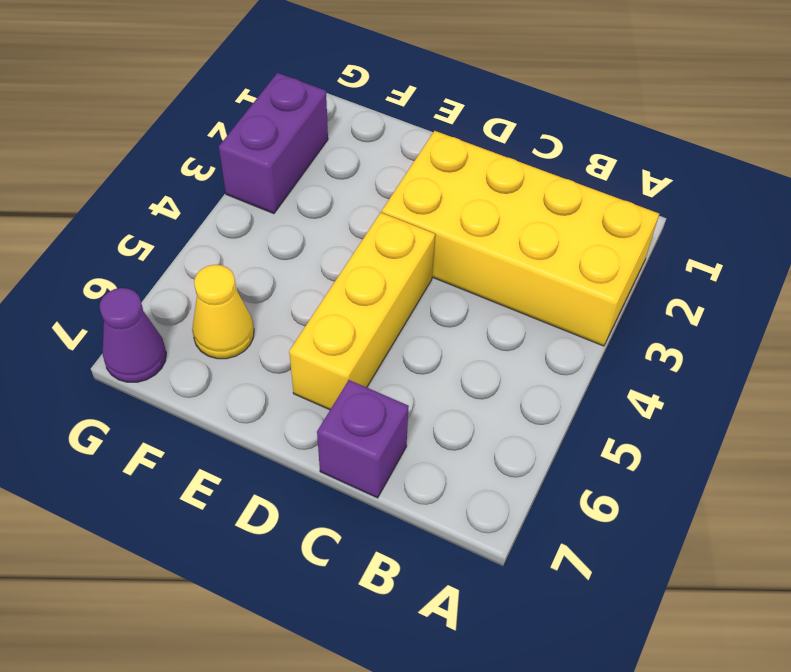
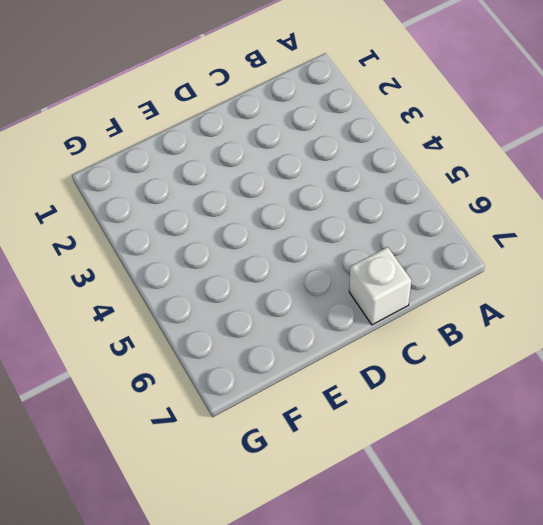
white brick C7 level 1 -> purple brick C7 level 1
none -> yellow brick A2:D3 level 1
none -> yellow brick D4:D6 level 1

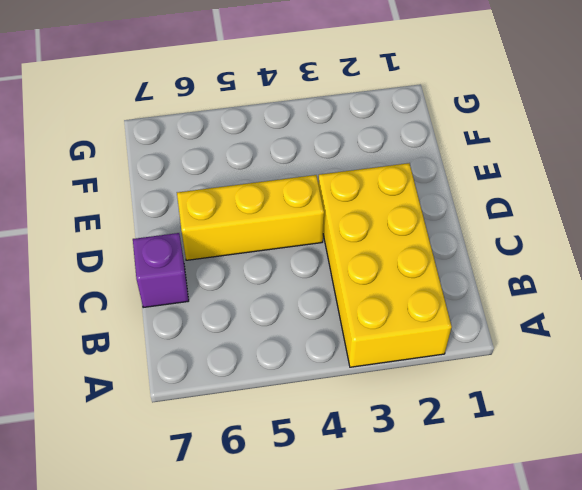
none -> yellow cone F6 level 1
none -> purple brick G2:G3 level 1

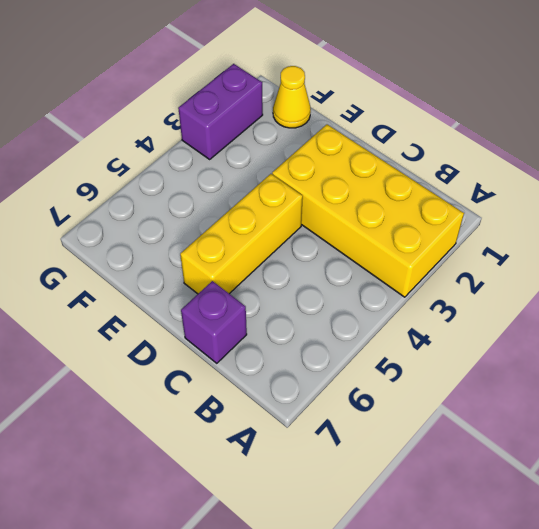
yellow cone F1 level 1 -> yellow cone F6 level 1
none -> purple cone G7 level 1

